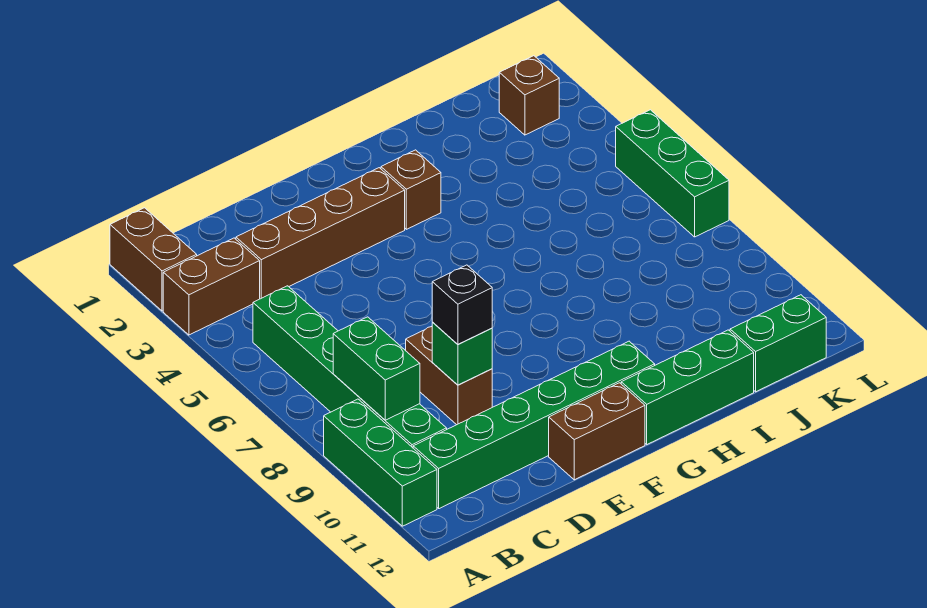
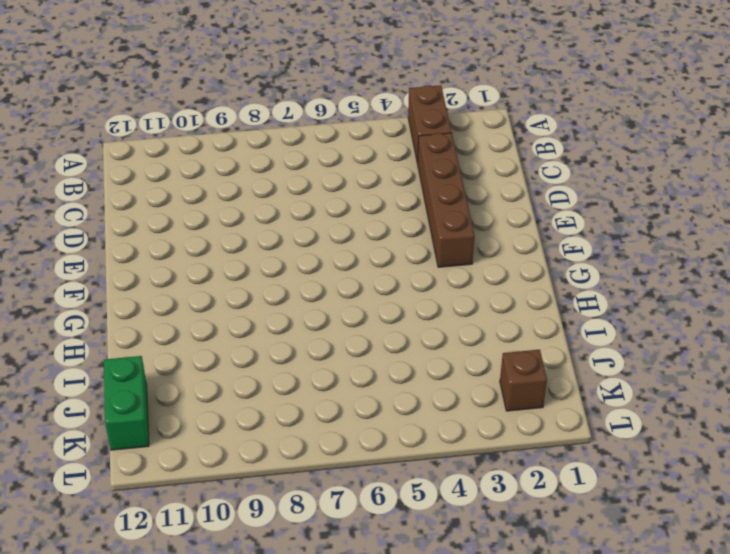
none -> brown brick A1:A2 level 1
none -> green brick A9:A11 level 1
none -> green brick B5:B10 level 1

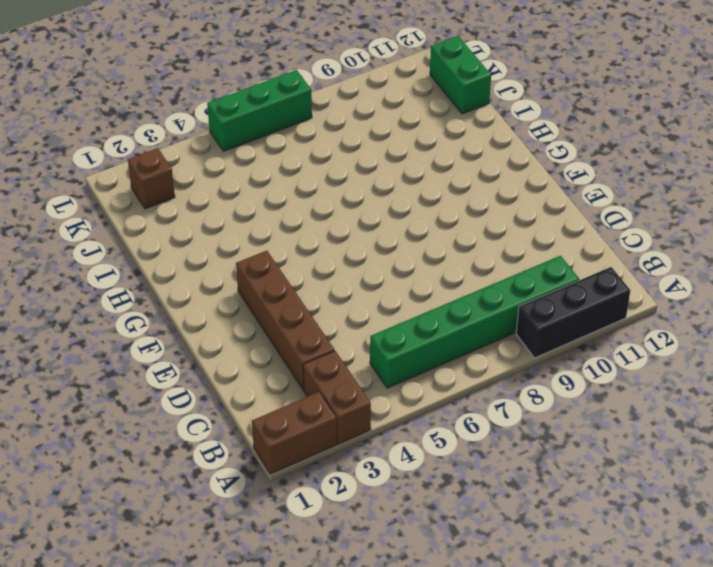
black brick A9:A11 level 1 -> green brick A9:A11 level 1
none -> green brick B11:G11 level 1
none -> brown brick D8:D9 level 1
none -> brown brick E12:F12 level 1

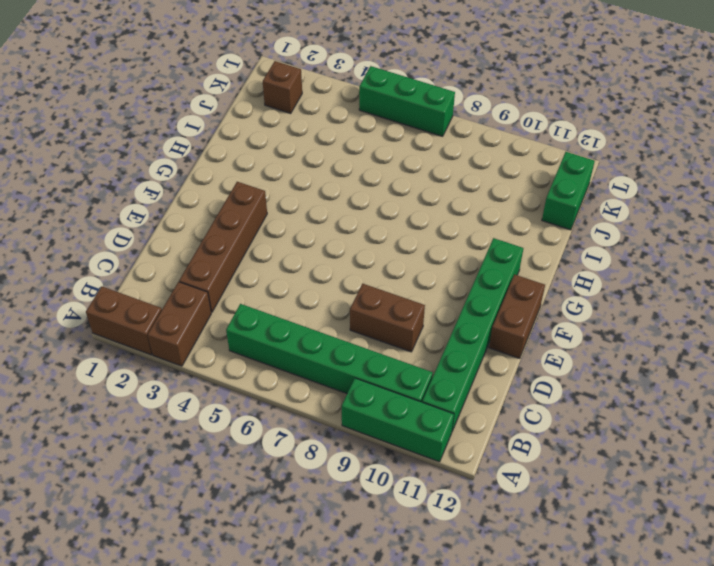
none -> brown brick G3 level 1
none -> green brick G12:I12 level 1
none -> green brick B8:B9 level 2

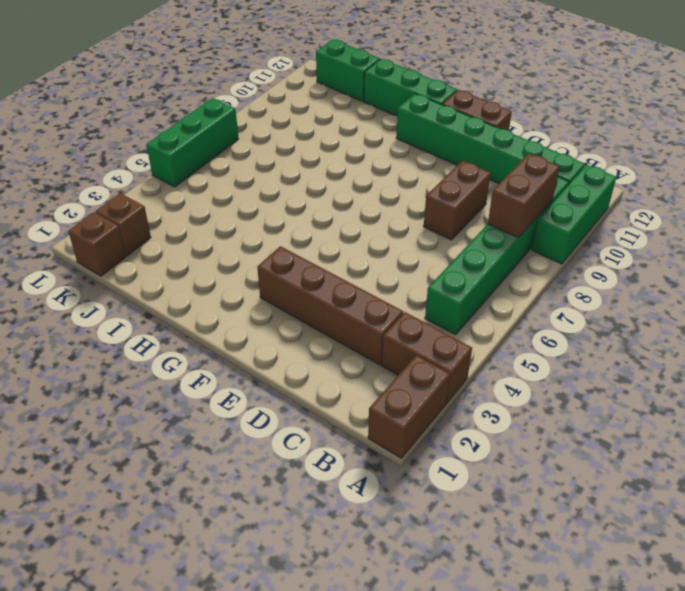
brown brick B8:B9 level 2 -> green brick B8:B9 level 2
brown brick K1 level 1 -> brown brick G3 level 1
none -> green brick D9 level 2
none -> black brick D9 level 3

